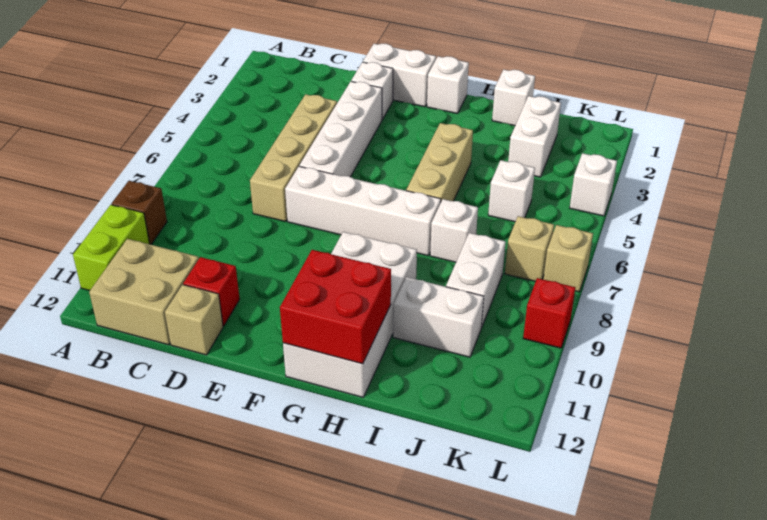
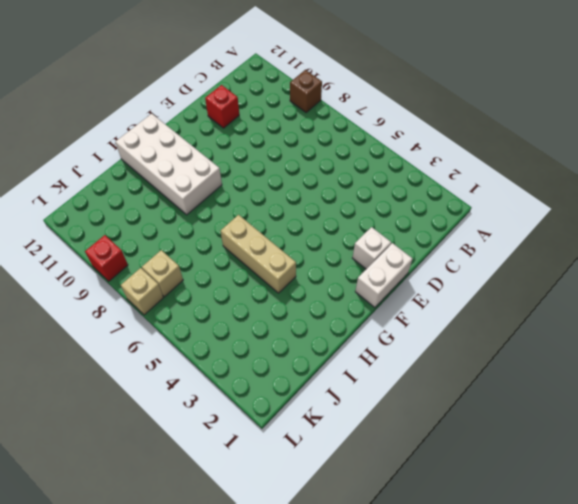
none -> lime brick A10:A11 level 1
none -> tan brick B11:C12 level 1
none -> tan brick D4:D7 level 1

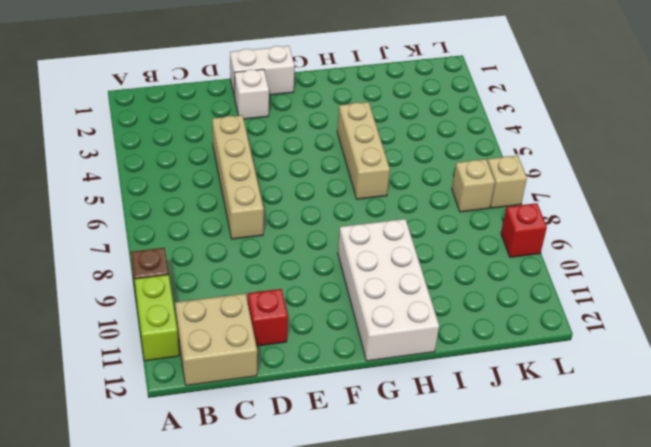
none -> tan brick D12 level 1
none -> white brick E3:E6 level 1
none -> white brick E7:H7 level 1

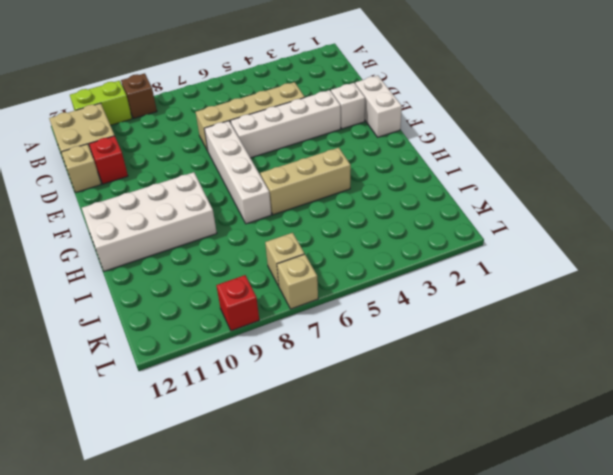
none -> white brick G1 level 1
none -> white brick I1 level 1
none -> white brick I7 level 1

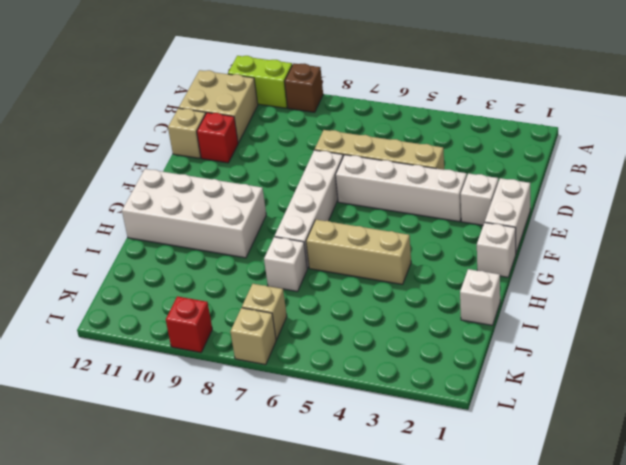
none -> white brick I10:J10 level 1
none -> white brick J2:J3 level 1
none -> white brick J5 level 1

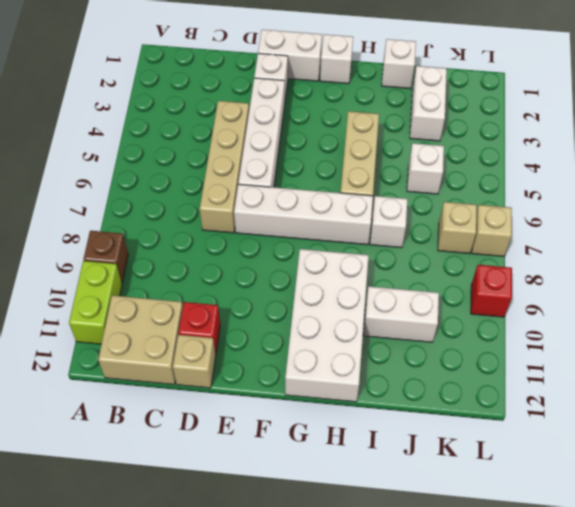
none -> white brick J8:J9 level 1
none -> white brick L4 level 1
none -> red brick G11:H12 level 2

